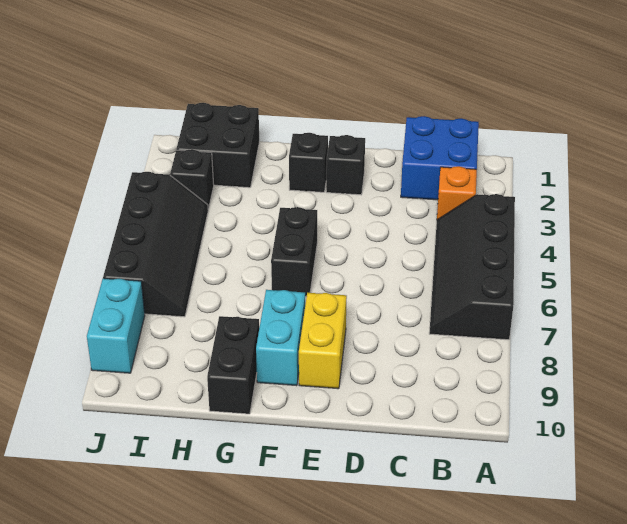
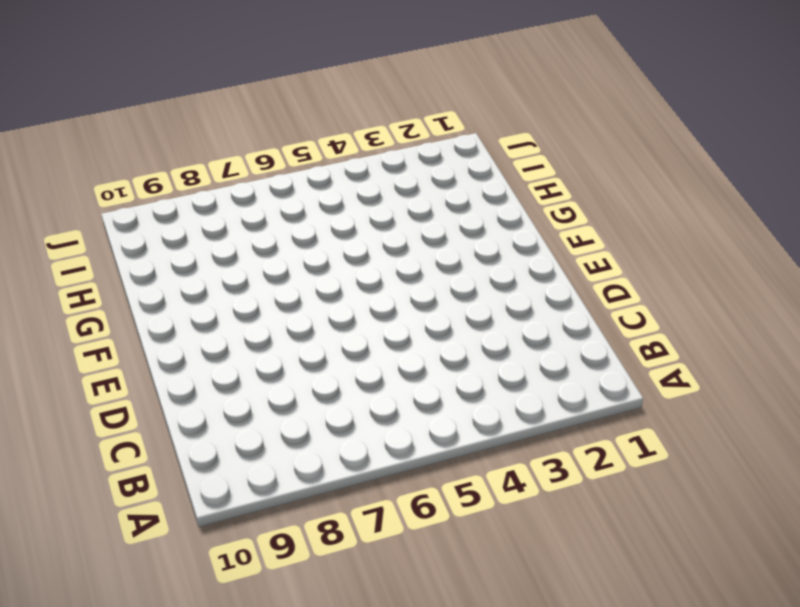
none -> black slope A4:B7 level 1 top A
none -> blue brick B1:C2 level 1
none -> orange brick B3 level 1

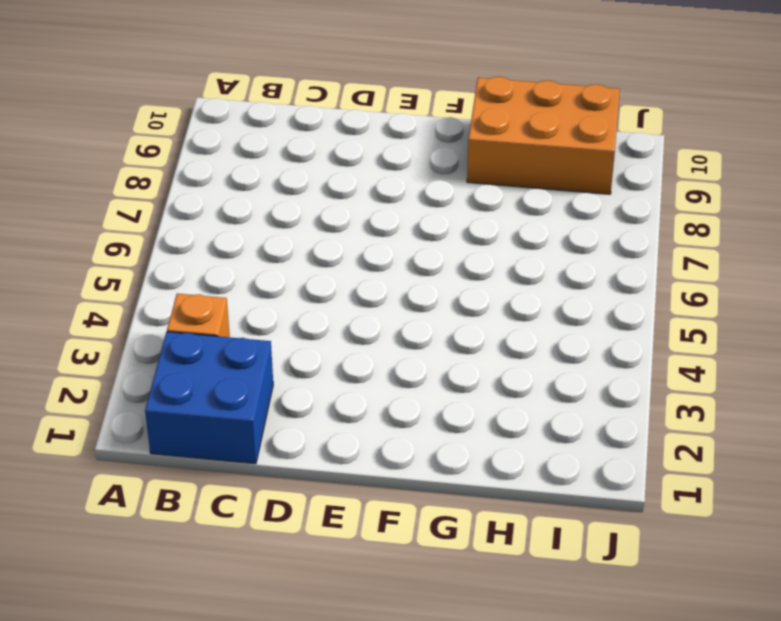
orange brick G9:I10 level 1 -> black brick G9:G10 level 1
none -> black slope A4:B7 level 1 top A
none -> black brick E2 level 1
none -> yellow brick E8:E9 level 1

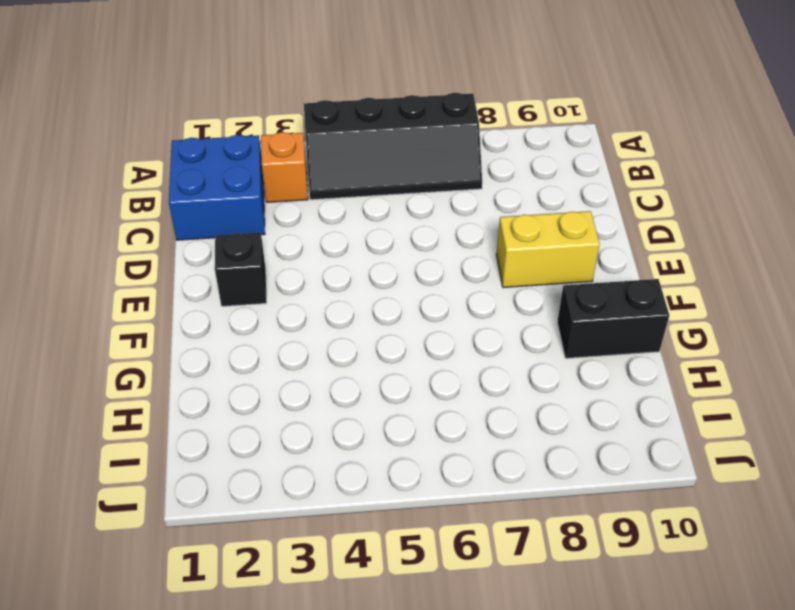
none -> black brick F2 level 1
none -> black brick F5:F6 level 1
none -> cyan brick F8:F9 level 1

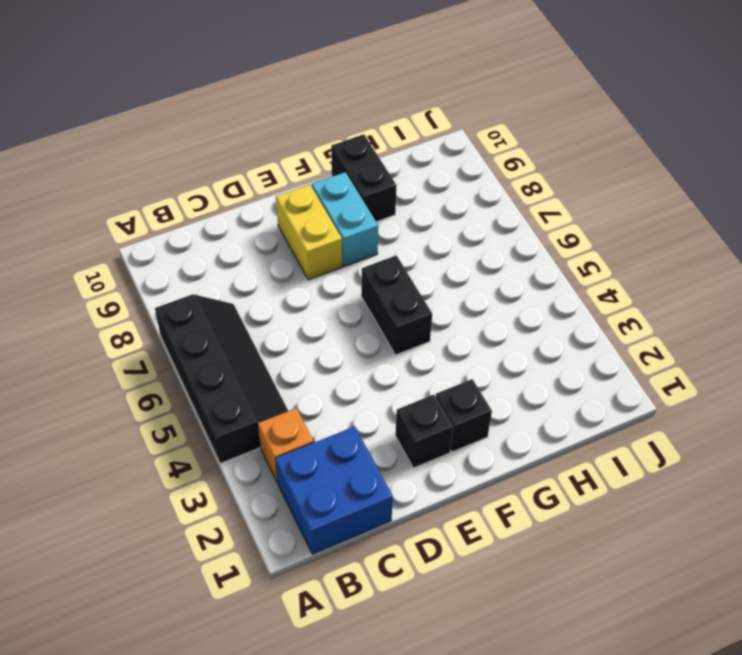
none -> black brick H1:I2 level 1
none -> black brick I3 level 1
none -> black slope I4:J7 level 1 top J

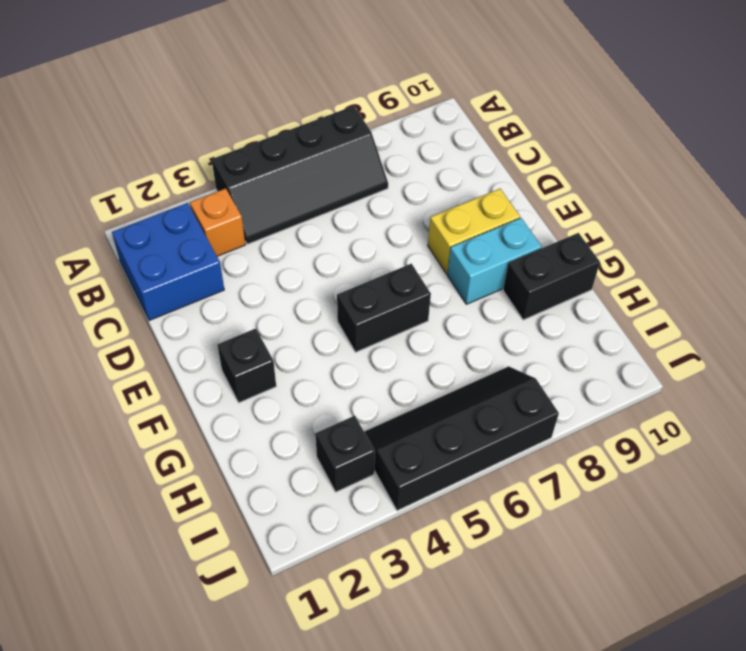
none -> black brick E2 level 1
none -> black brick H1:I2 level 1
none -> cyan brick J8:J9 level 1

